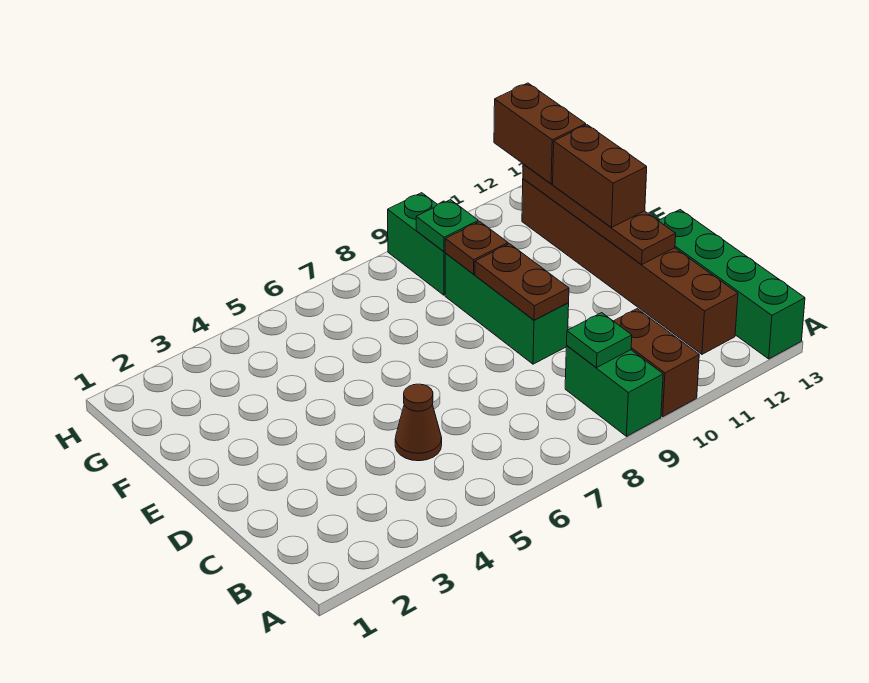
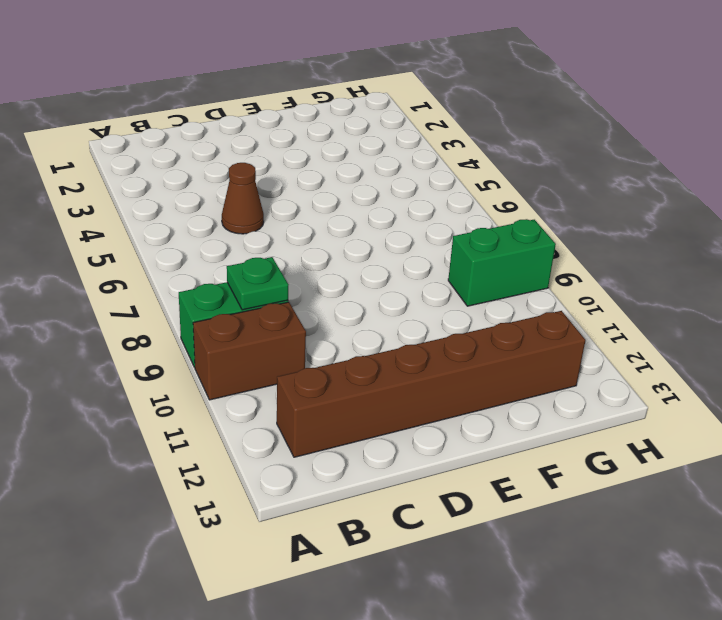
none -> green brick A13:D13 level 1
none -> green brick D9:F9 level 1
none -> brown plate D9:E9 level 2

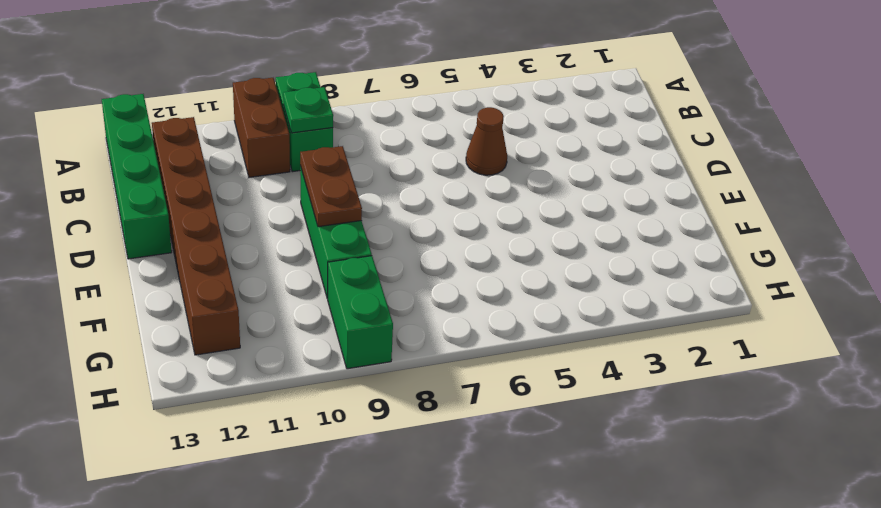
none -> brown plate D12:G12 level 2
none -> brown plate F9 level 2
none -> green plate G9 level 2

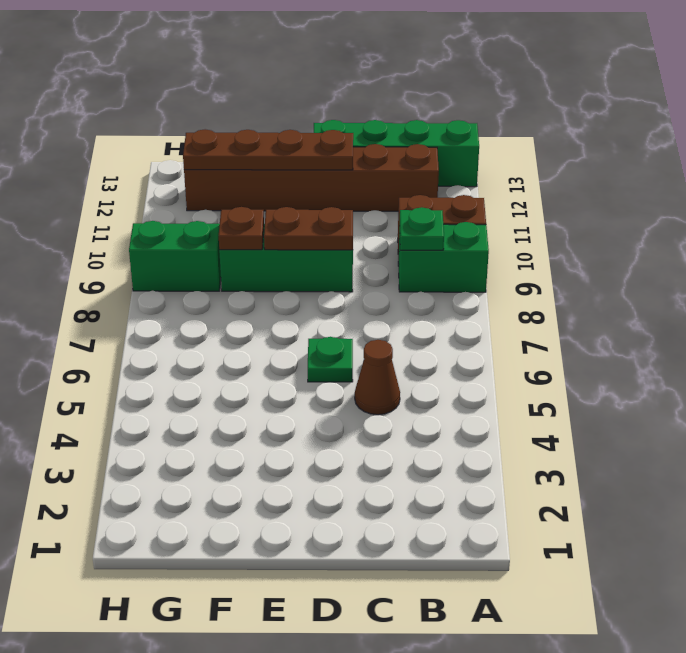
green plate D6 level 1 -> green plate G9 level 2
none -> brown brick E12:F12 level 3
none -> brown brick G12:H12 level 3

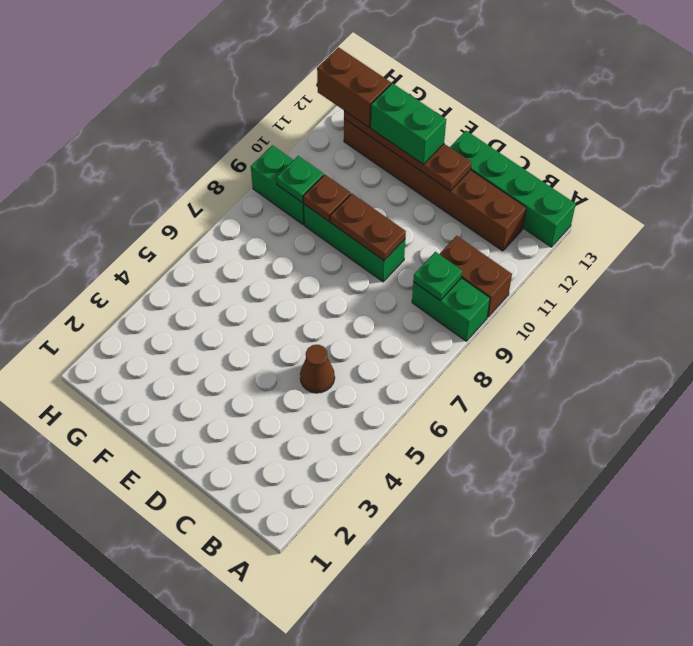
green brick E12:F12 level 3 -> brown brick E12:F12 level 3

